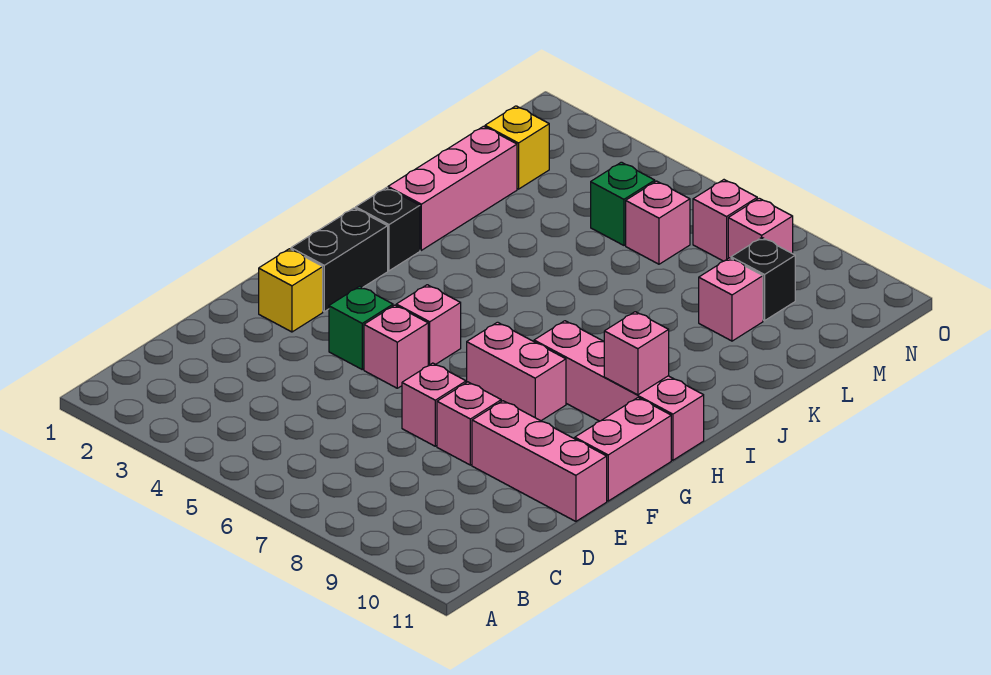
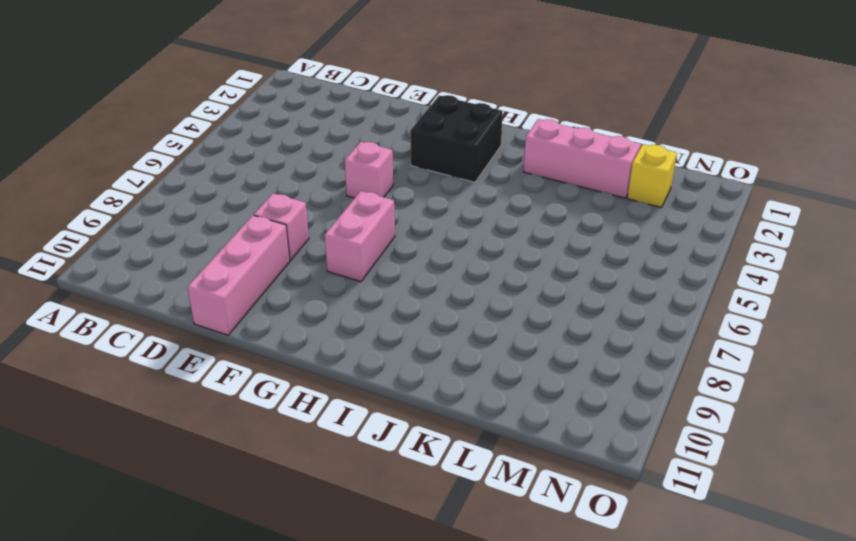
black brick G2:H3 level 1 -> black brick G2:H2 level 1
none -> pink brick E7 level 1
none -> yellow brick F2 level 1
none -> green brick F4 level 1

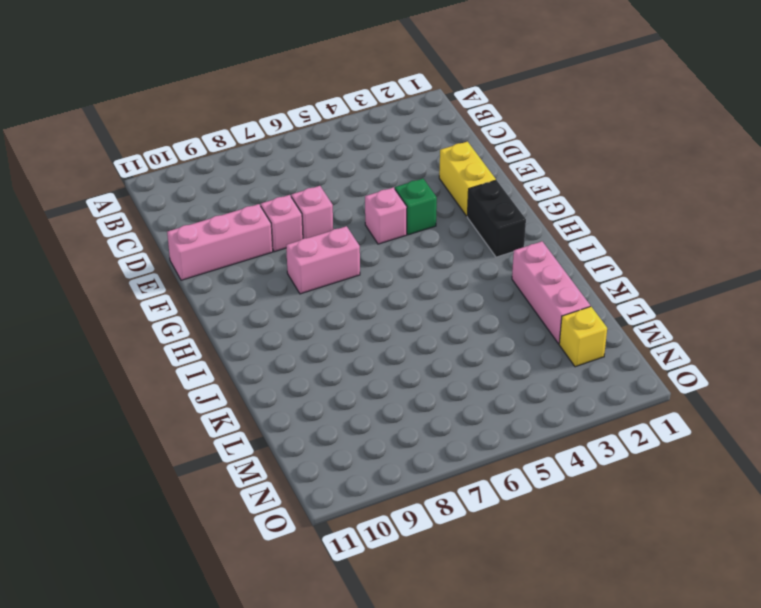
yellow brick E2:F2 level 1 -> yellow brick F2 level 1
none -> pink brick F11:G11 level 1
none -> pink brick G5 level 1
none -> pink brick H8:H11 level 1

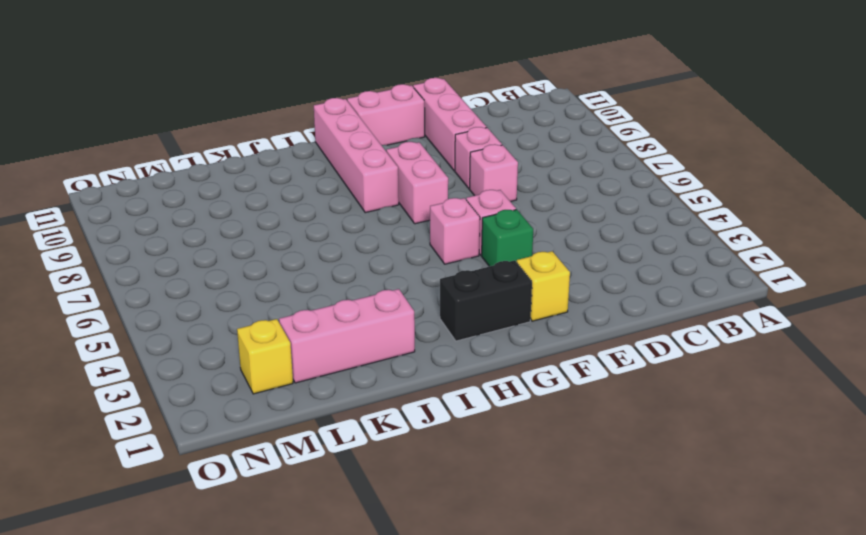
none -> black brick I2 level 1
none -> pink brick L9 level 1
none -> green brick M5 level 1

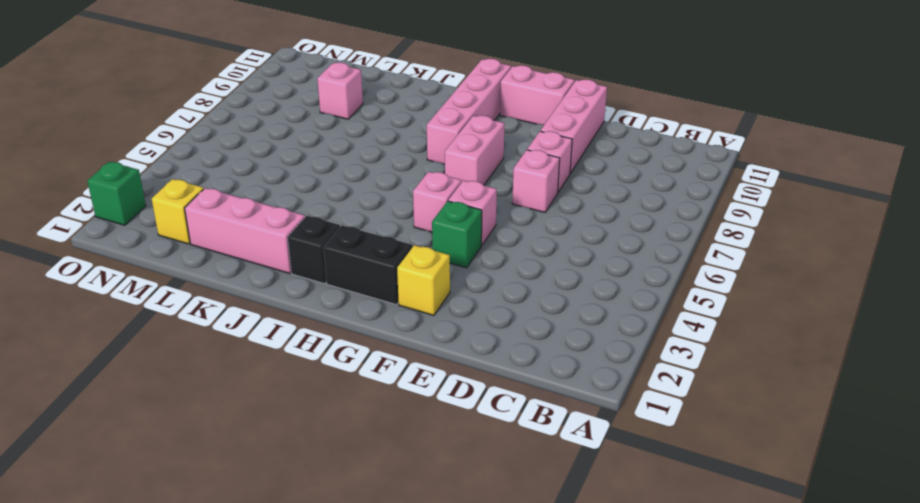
green brick O2 level 1 -> green brick M5 level 1
none -> pink brick M6 level 1
none -> black brick M9 level 1
none -> pink brick N7 level 1

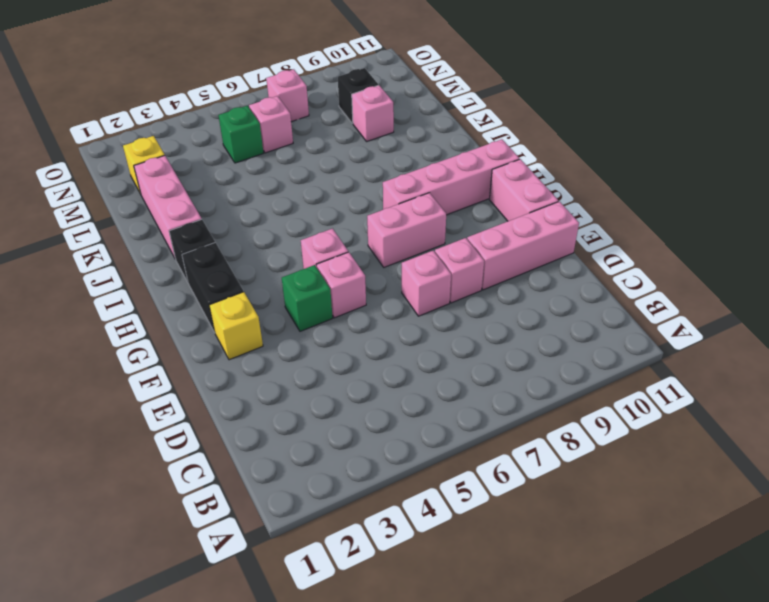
none -> pink brick N8 level 1
none -> pink brick H10 level 2

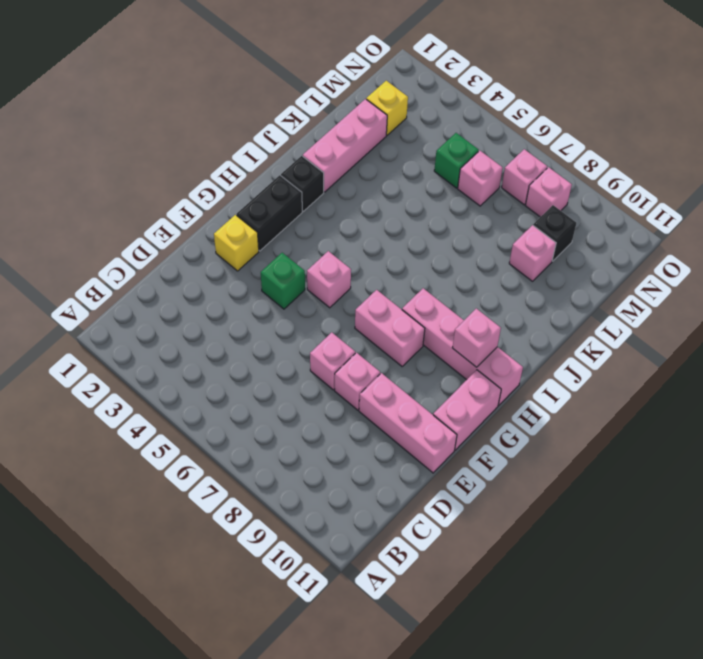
none -> pink brick F5 level 1

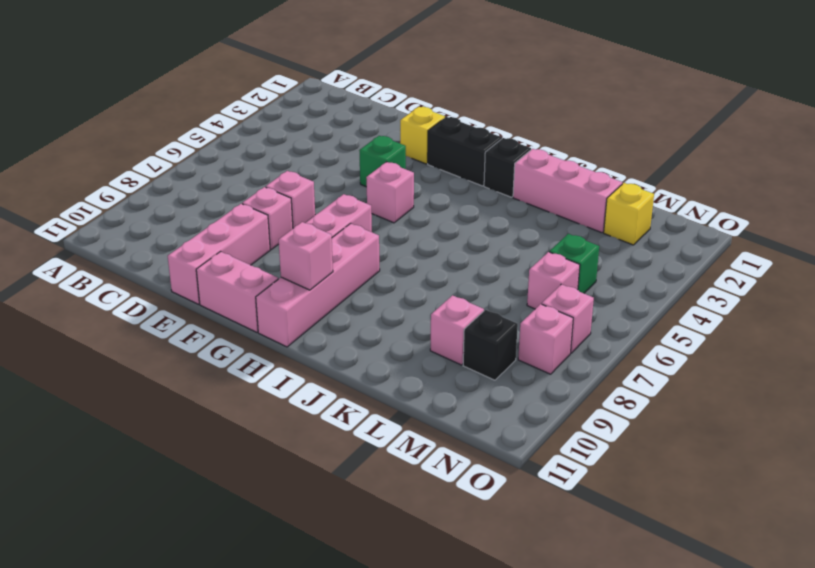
none -> pink brick F5 level 1

